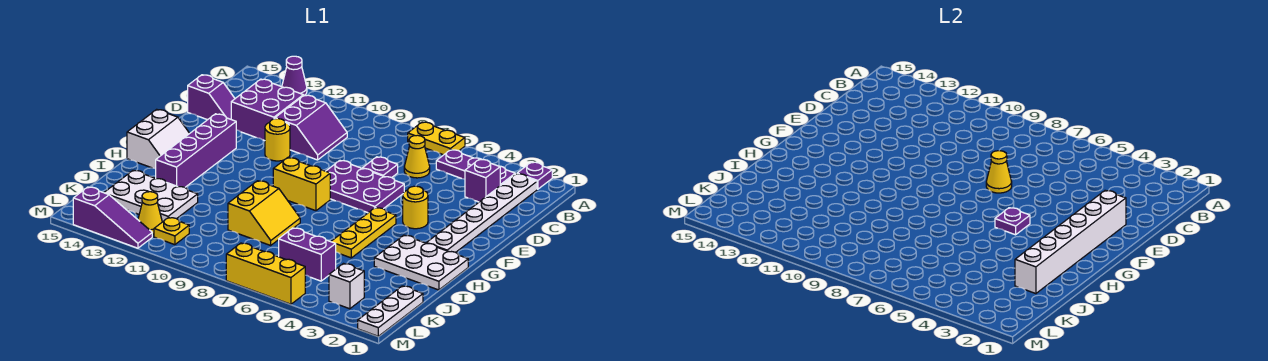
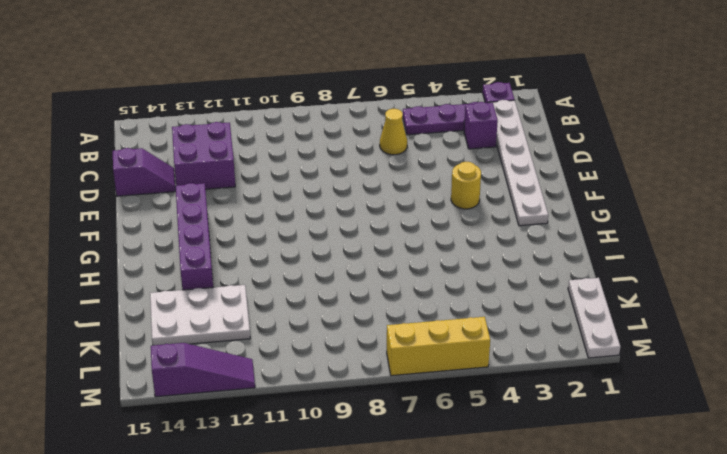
none -> yellow plate A6:A7 level 1
none -> purple cone A13 level 1
none -> purple slope C10:D11 level 1 top 11
none -> purple plate D7 level 1

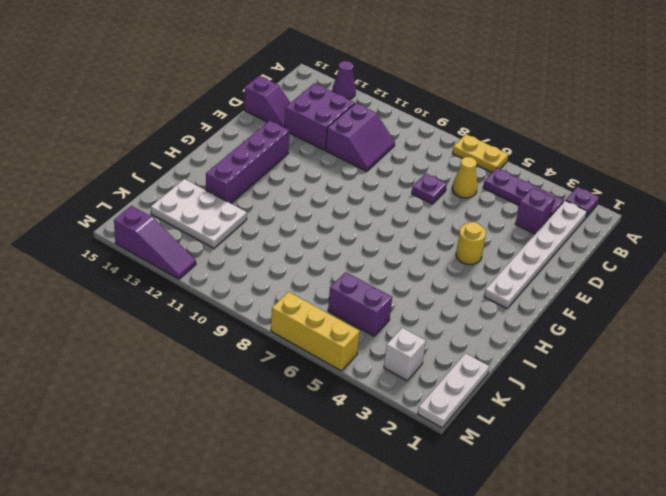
none -> purple plate E6:F8 level 1
none -> yellow round brick E11 level 1
none -> yellow plate G5:I5 level 1
none -> yellow brick G8:G9 level 1

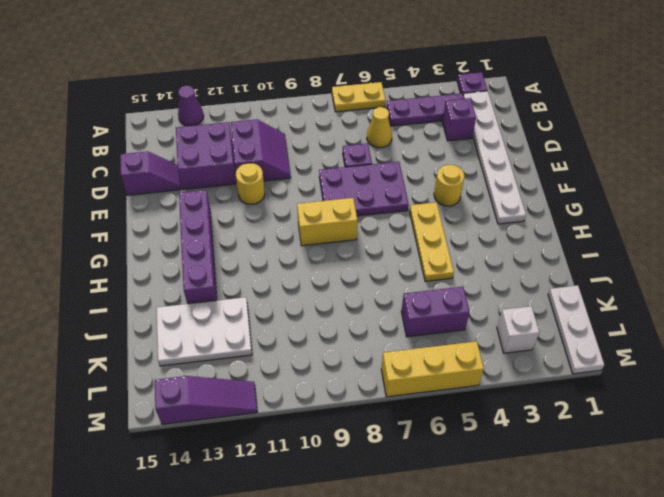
none -> white slope G14:H15 level 1 top 15
none -> white plate H1:I3 level 1
none -> yellow slope I8:J9 level 1 top 9
none -> yellow plate L11 level 1

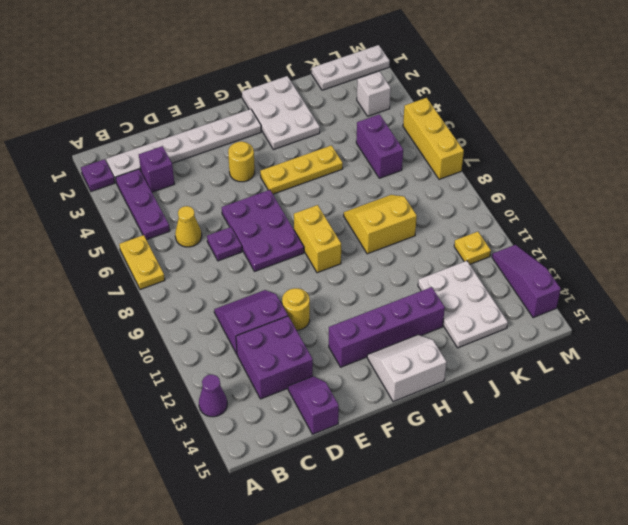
none -> yellow cone L12 level 1
none -> white brick E2:J2 level 2
none -> yellow cone E7 level 2
none -> purple plate G5 level 2

